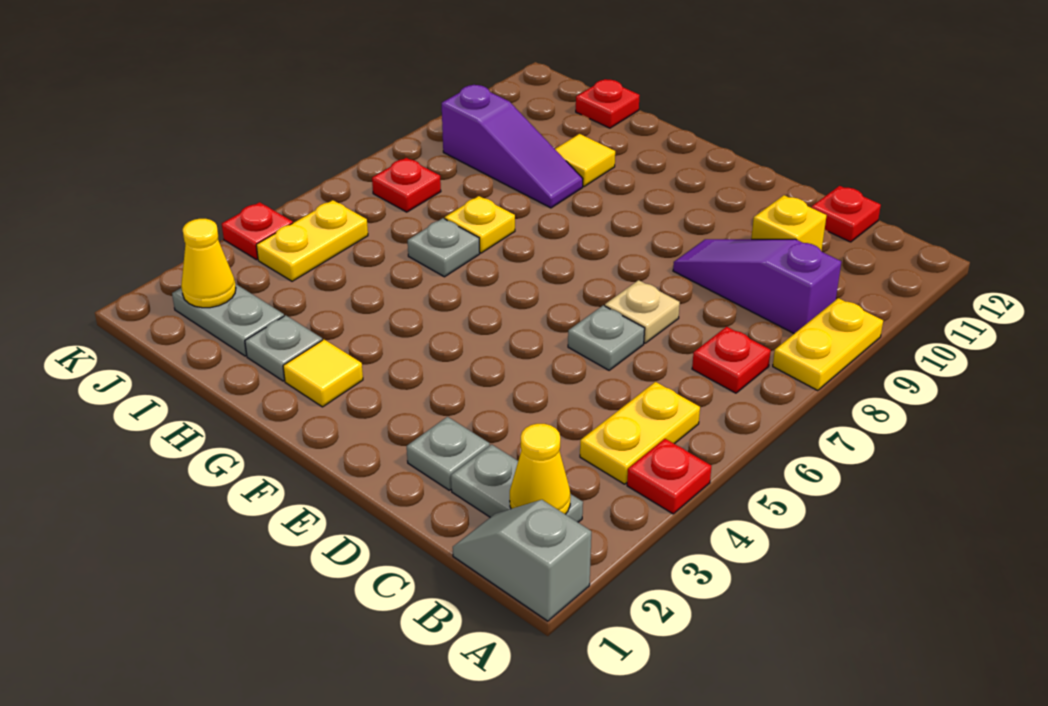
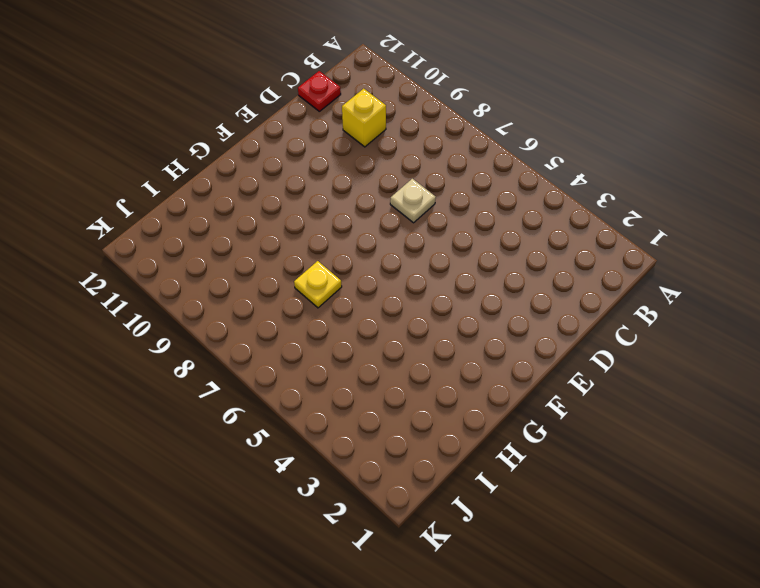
none -> grey slope A1:B1 level 1 top A
none -> red plate A4 level 1
none -> yellow plate A8:A9 level 1

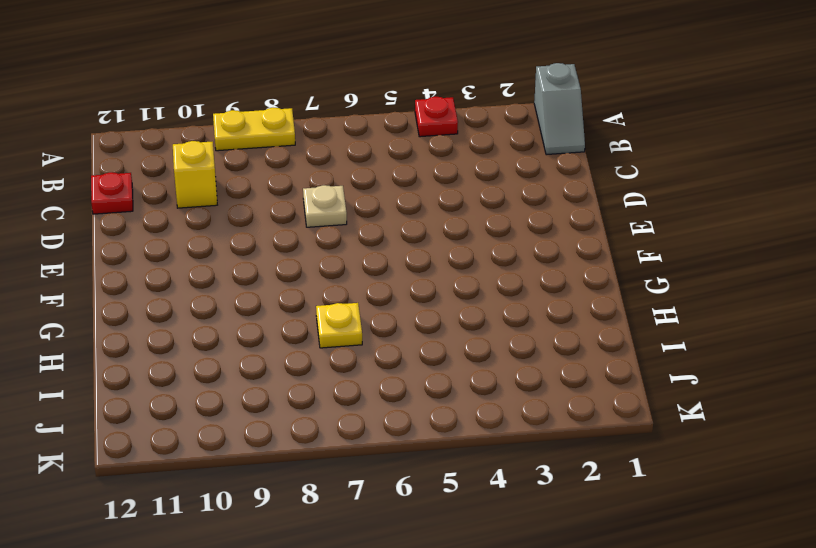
none -> grey plate B2:C2 level 1
none -> yellow plate B4:B5 level 1
none -> red plate B7 level 1

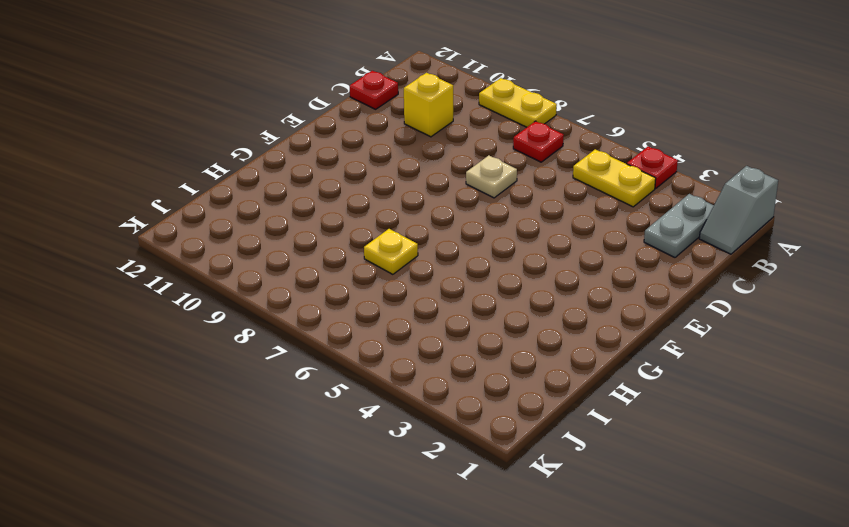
none -> purple slope B9:D9 level 1 top B
none -> grey plate D2 level 1
none -> grey plate D6 level 1

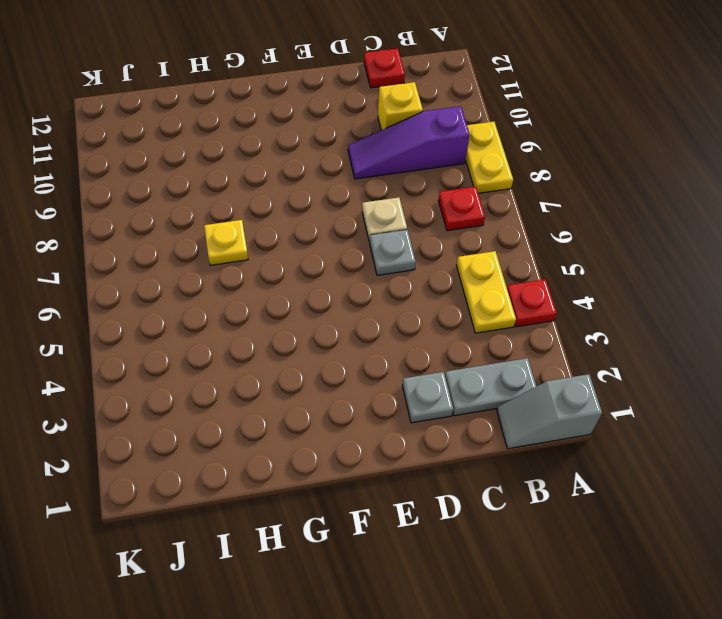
none -> yellow tile G2 level 1
none -> grey plate H2 level 1
none -> grey plate H6 level 1

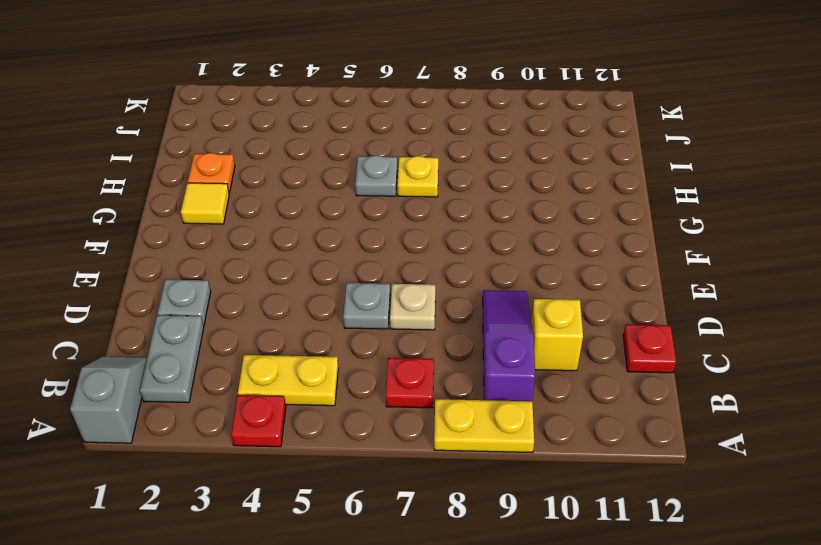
orange plate H2 level 1 -> grey plate H2 level 1
none -> purple slope H9:J9 level 1 top J
none -> yellow tile H10 level 1
none -> grey plate I2:J2 level 1

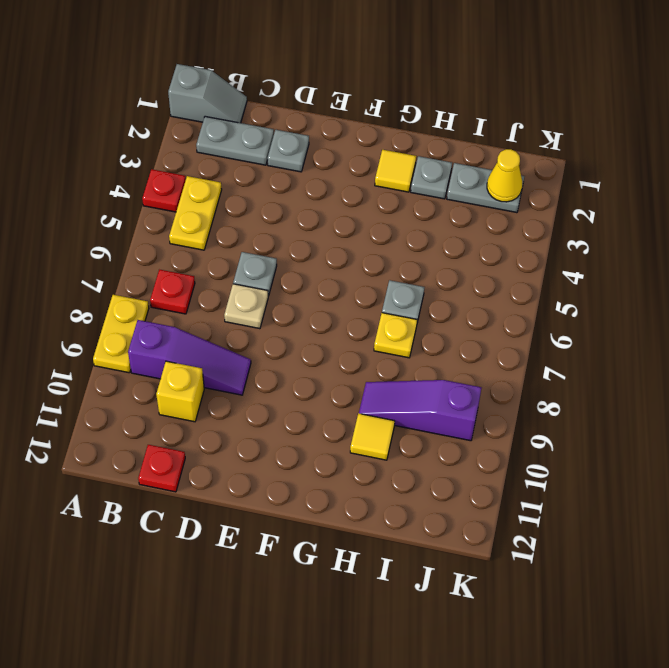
none -> red plate I12 level 1
none -> yellow plate J4:J5 level 1
none -> red plate J7 level 1

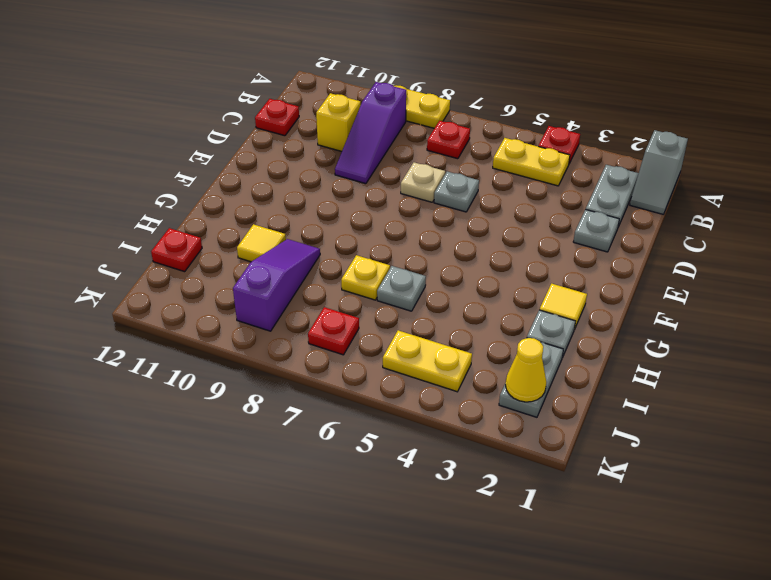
none -> red plate K4 level 1
none -> yellow cone B2 level 2

